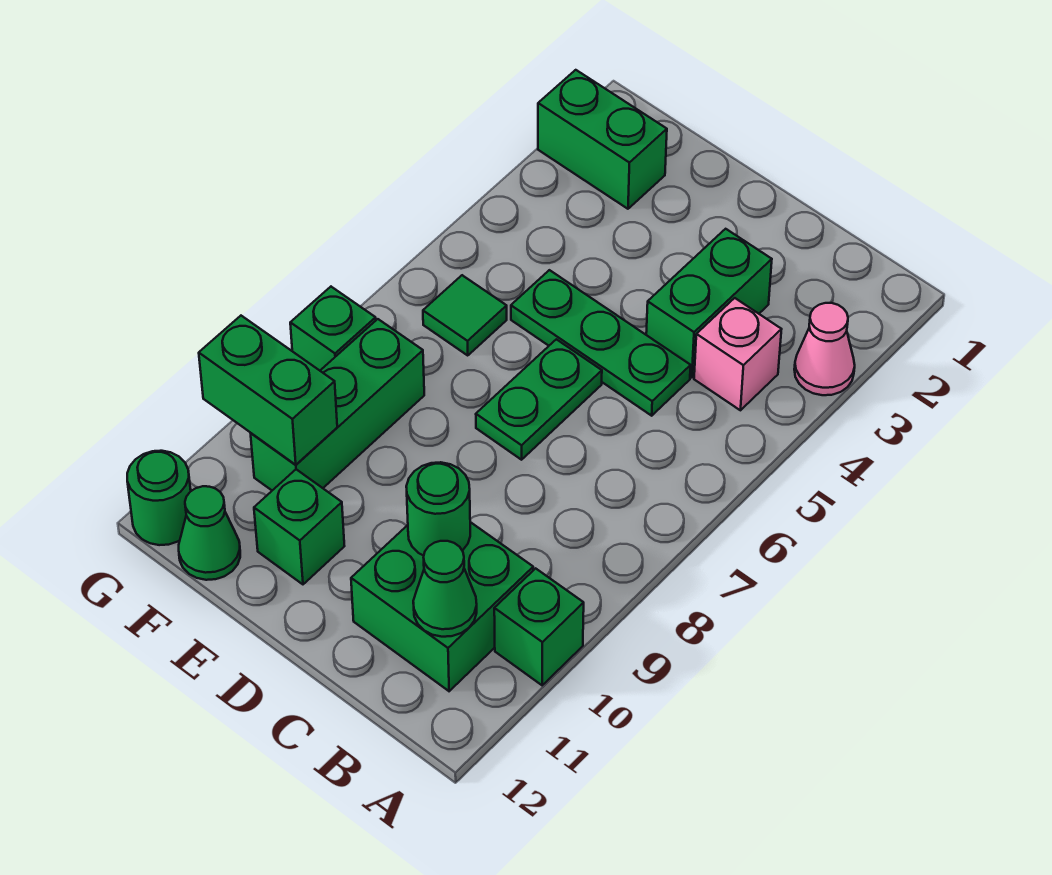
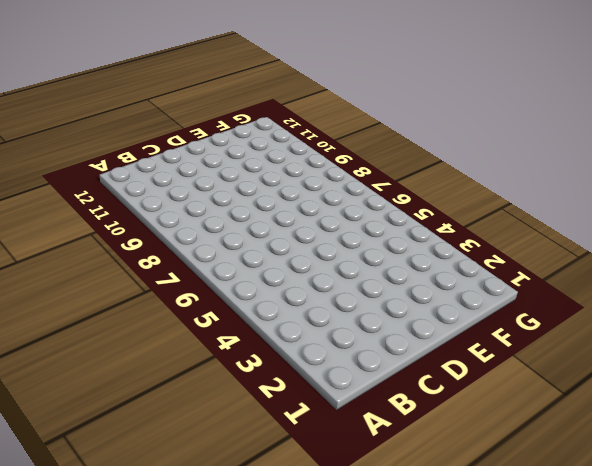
none -> pink cone A3 level 1
none -> green brick A10 level 1
none -> pink brick B4 level 1

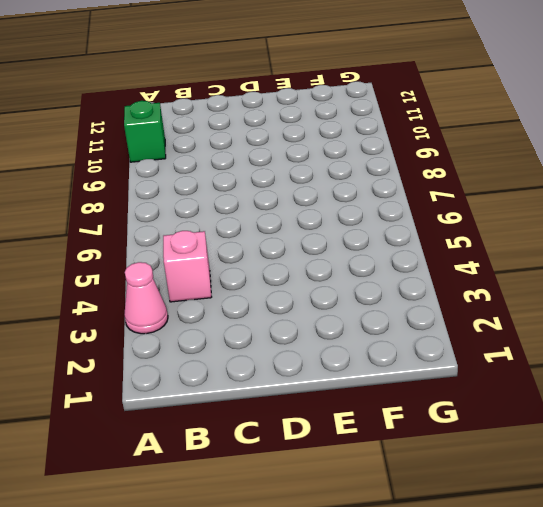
none -> green brick B10:C11 level 1
none -> green brick C3:C4 level 1
none -> green plate C5:E5 level 1

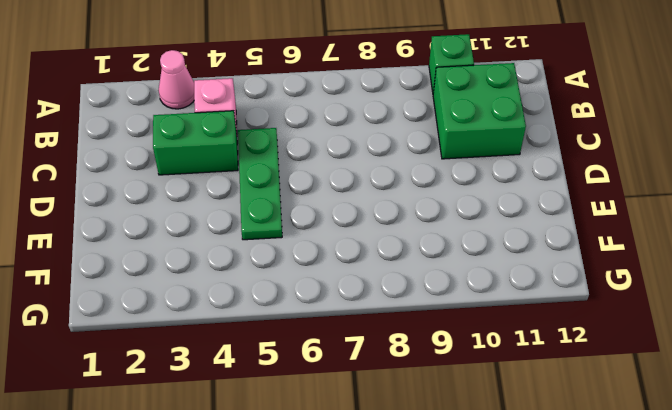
none -> green plate D6:D7 level 1
none -> green brick E11 level 1
none -> green brick F2:G2 level 1

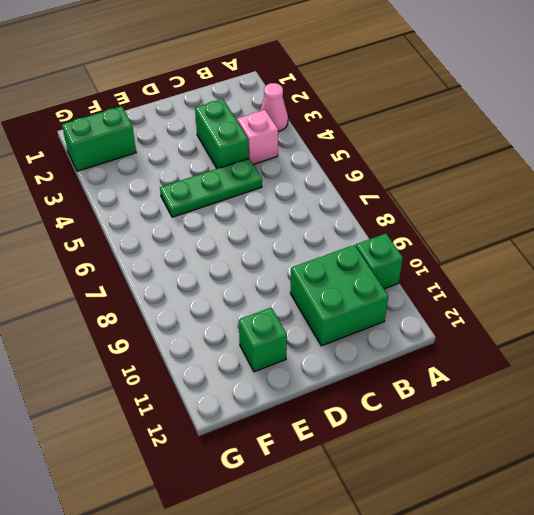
none -> green plate D6:D7 level 1
none -> green tile F6 level 1
none -> green brick F8:F10 level 1

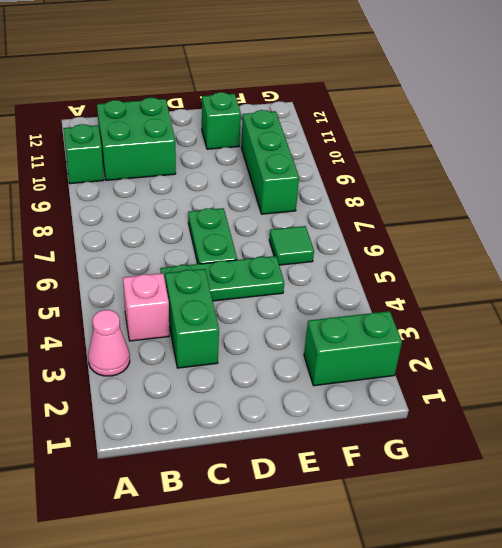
none -> green cone F12 level 1
none -> green brick G8 level 1
none -> green round brick G12 level 1

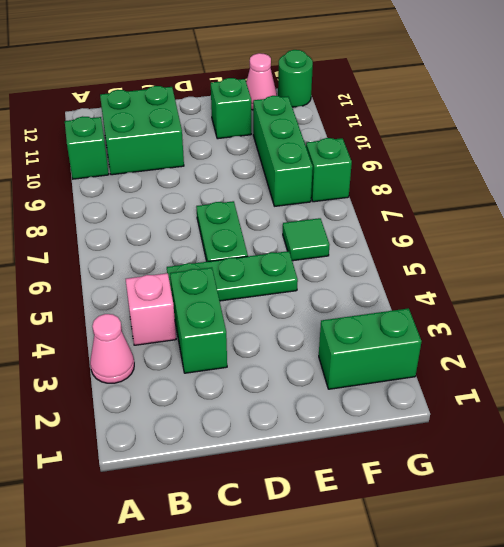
pink cone F12 level 1 -> green cone F12 level 1
none -> green cone B11 level 2
none -> green round brick C10 level 2
none -> green brick F10:G10 level 2

